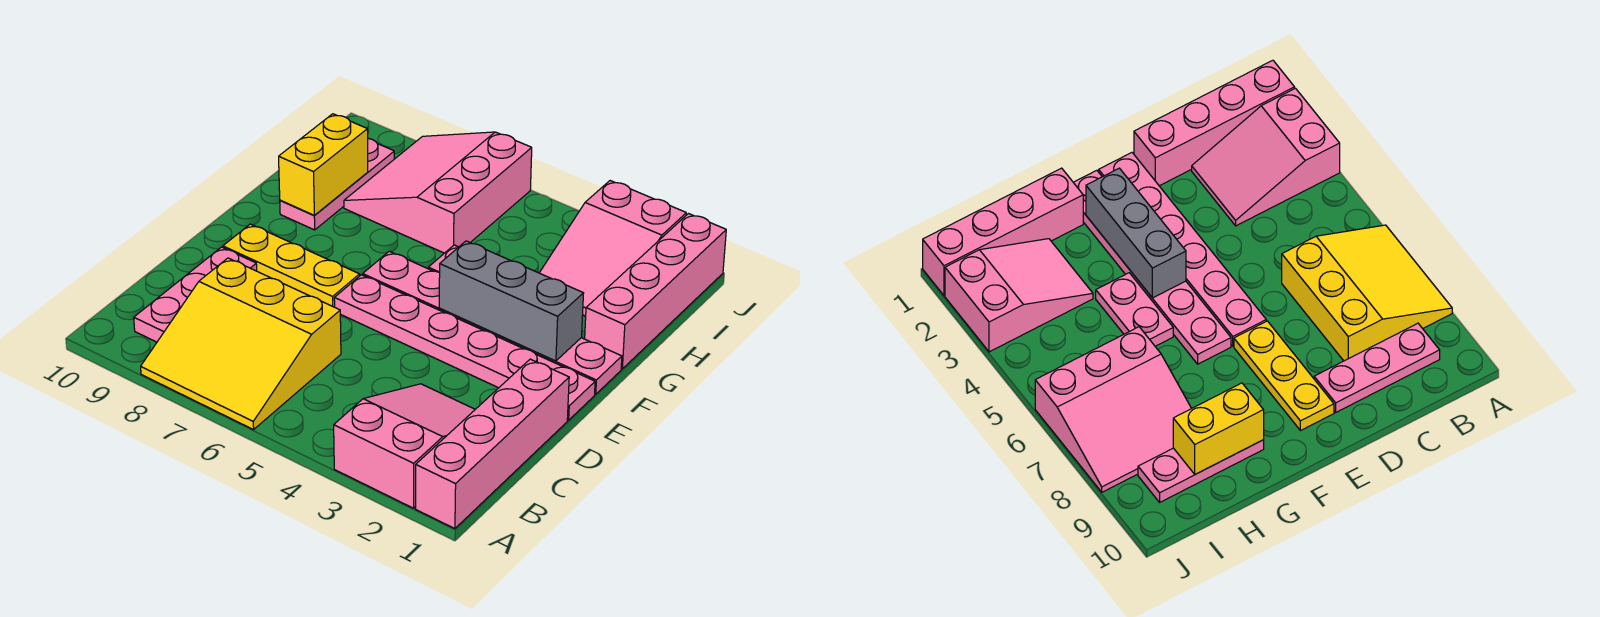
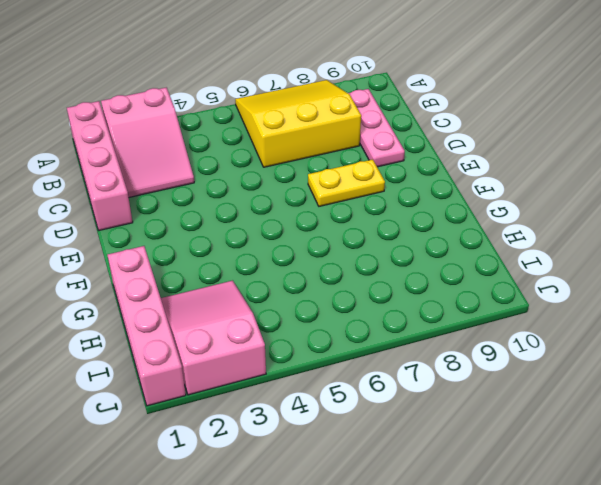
yellow plate E7:E8 level 1 -> yellow plate E7:E9 level 1
none -> pink plate E1:E6 level 1
none -> pink plate F1:F6 level 1
none -> pink plate G4:G5 level 1

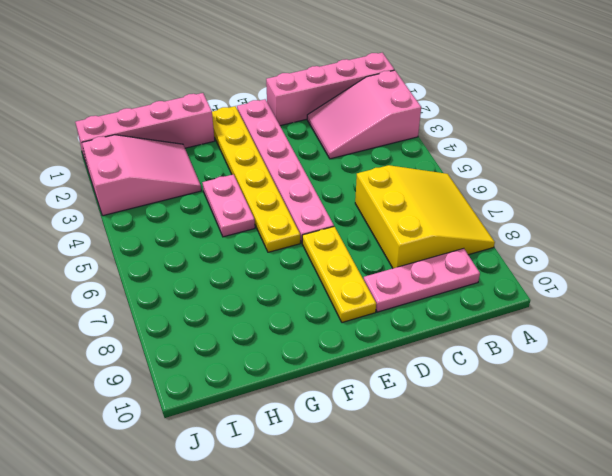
yellow plate F1:F6 level 1 -> pink plate F1:F6 level 1
none -> pink plate G9:I9 level 1
none -> pink slope H6:J8 level 1 top 6
none -> grey brick F2:F4 level 2

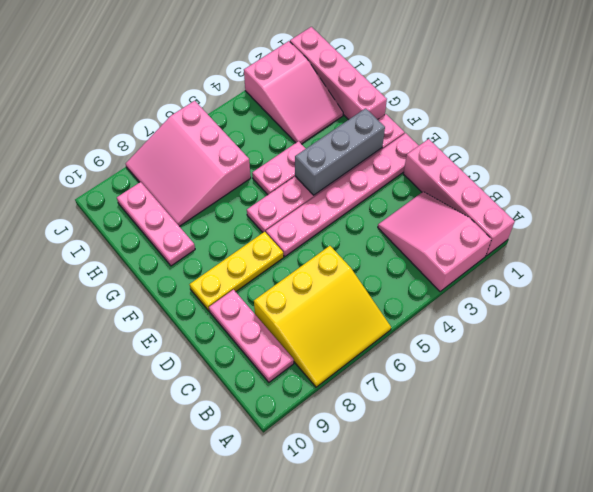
none -> yellow brick G9:H9 level 2

